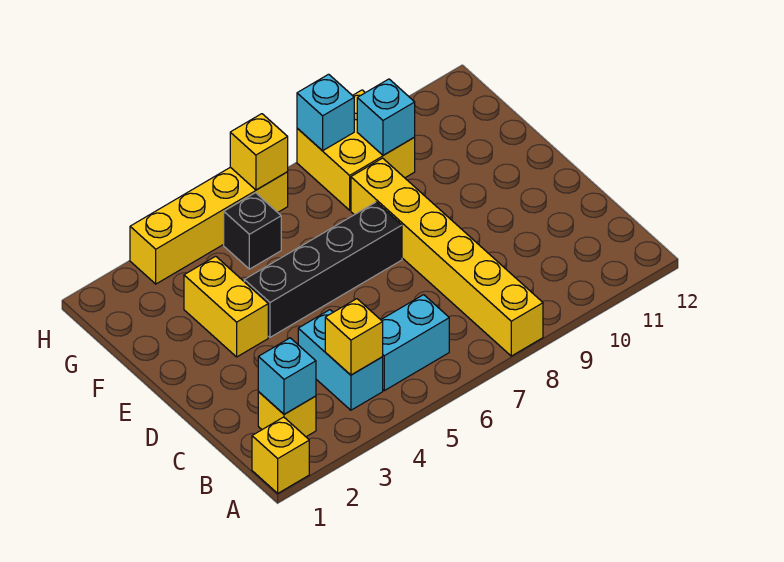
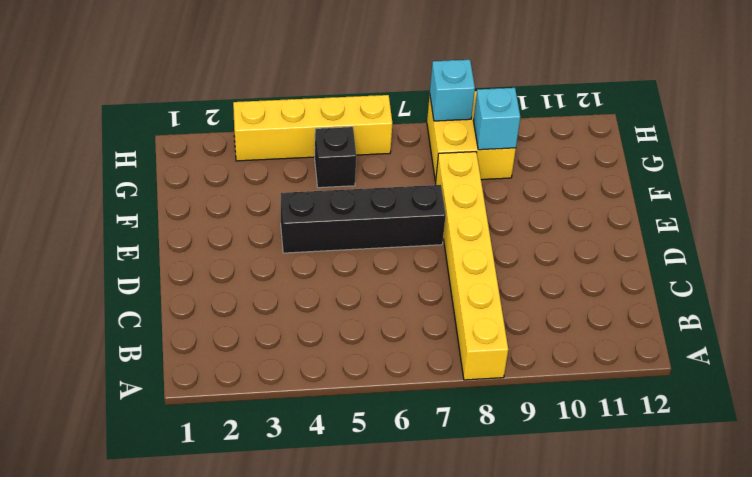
none -> yellow brick A1 level 1
none -> yellow brick B2 level 1
none -> cyan brick B4:C4 level 1

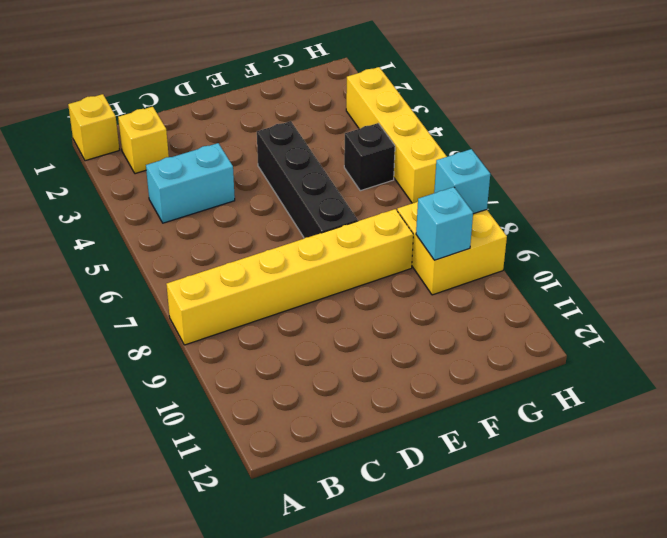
none -> cyan brick B5:B6 level 1
none -> yellow brick E3:F3 level 1
none -> cyan brick B2 level 2

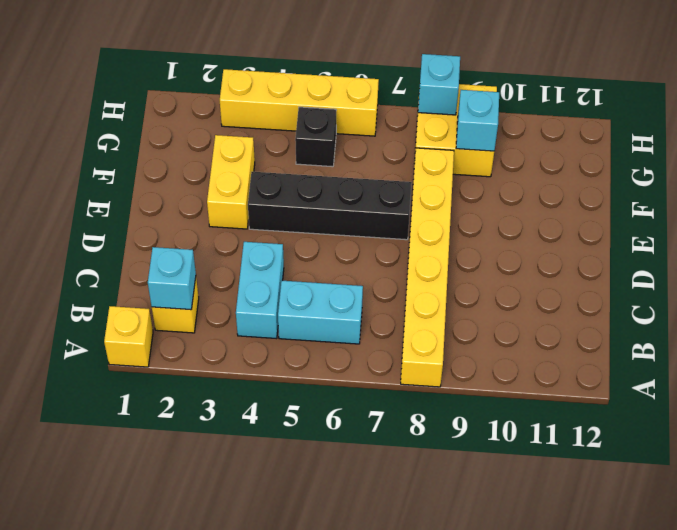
none -> yellow brick B4 level 2
none -> yellow brick H6 level 2

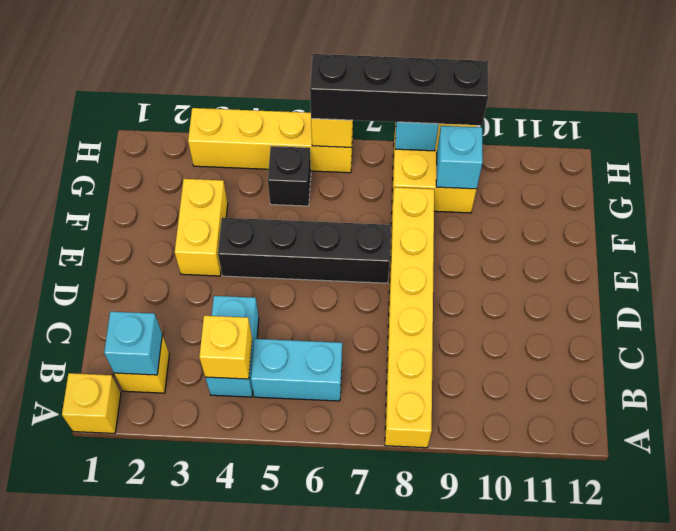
black brick H6:H9 level 3 -> none

